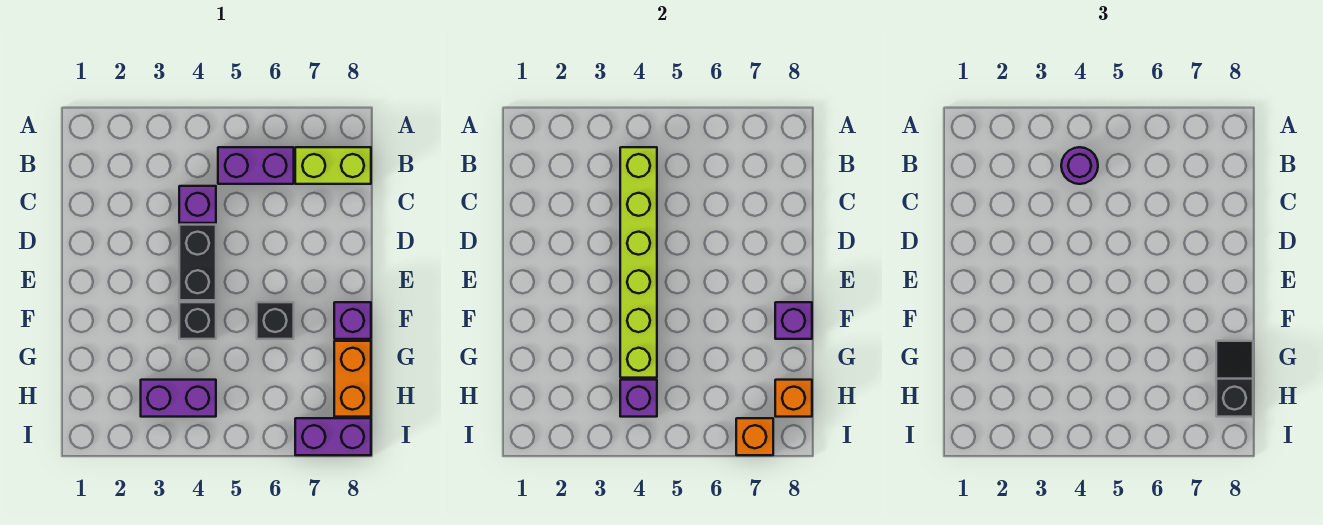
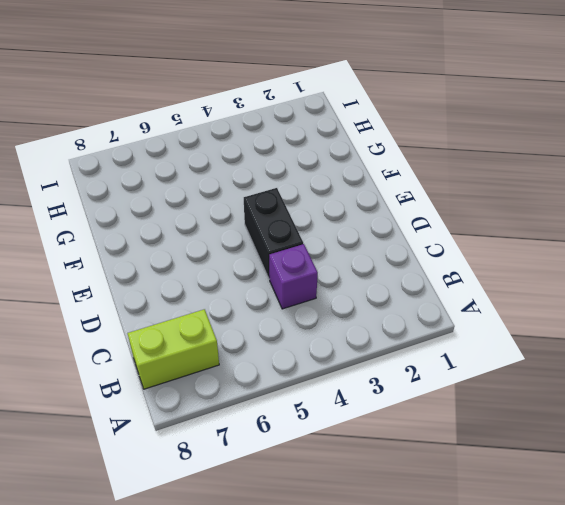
none -> purple brick B5:B6 level 1
none -> black brick F4 level 1
none -> black brick F6 level 1

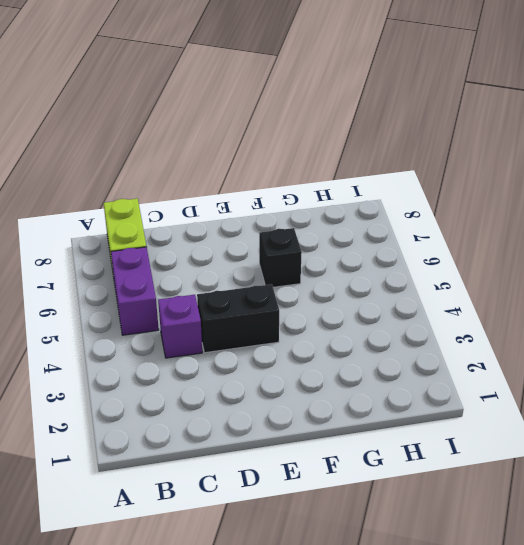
none -> black brick F4 level 1
none -> purple brick F8 level 1
none -> orange brick G8:H8 level 1

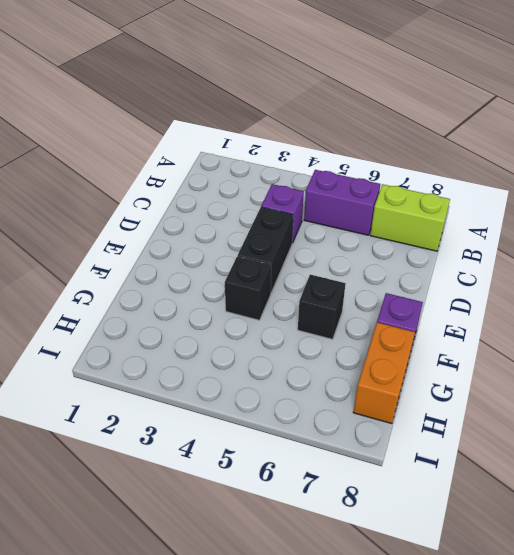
none -> purple brick H3:H4 level 1
none -> purple brick I7:I8 level 1
none -> lime brick B4:G4 level 2

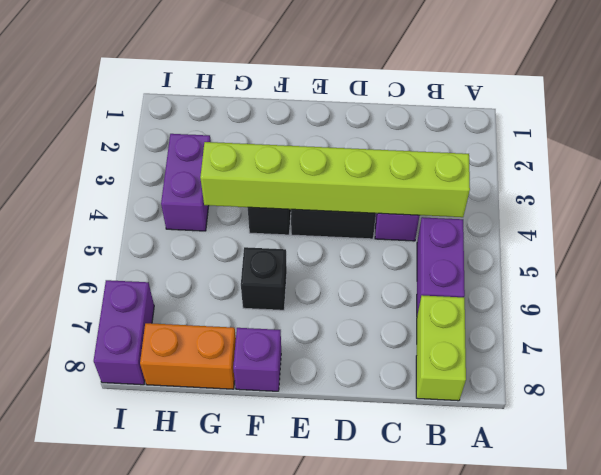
none -> purple brick F8 level 2
none -> purple brick H4 level 2
none -> orange brick H8 level 2

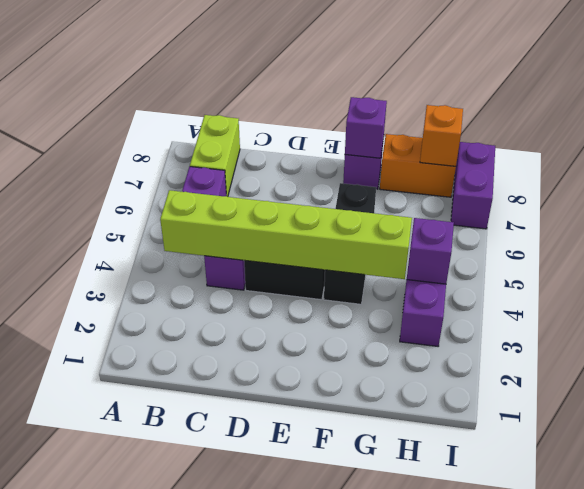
none -> orange brick I7 level 2
none -> purple round brick B4 level 3
none -> black slope G8:H8 level 3 top H

